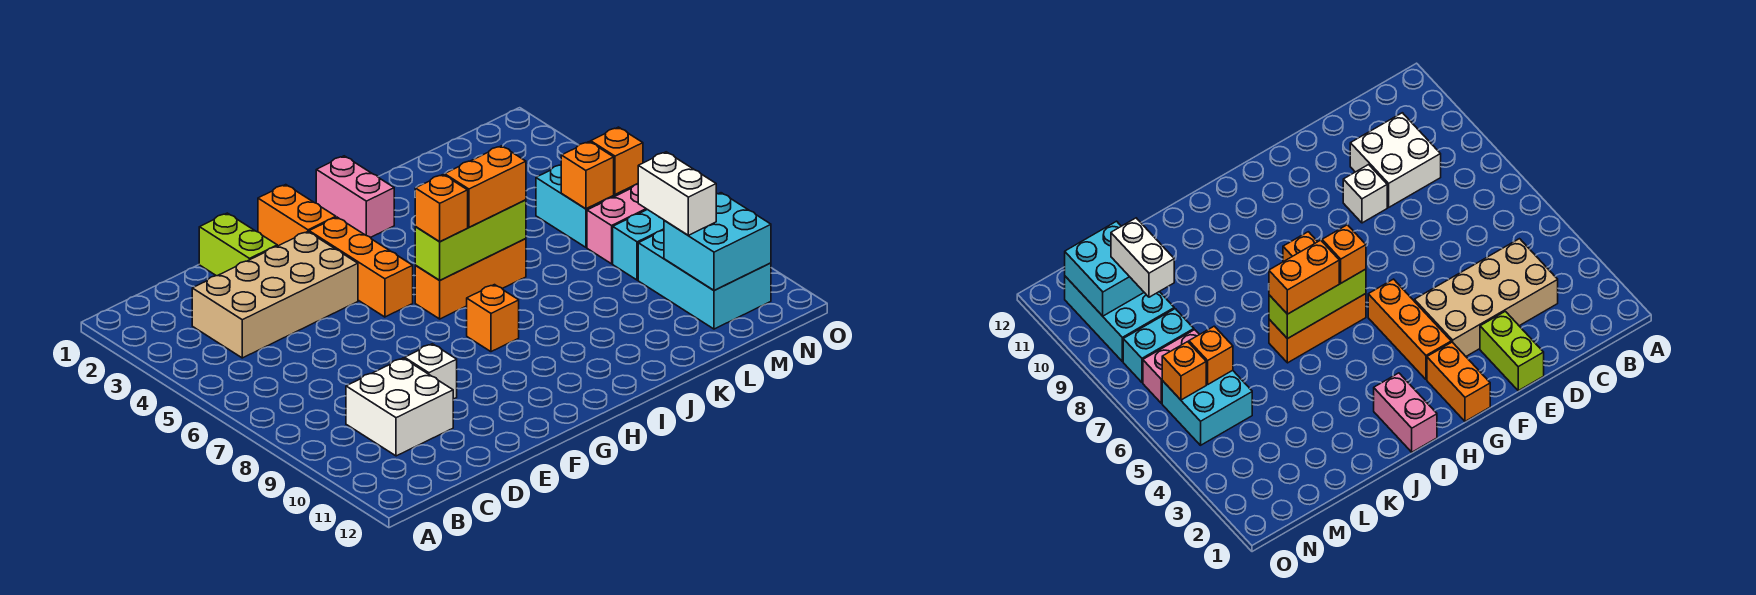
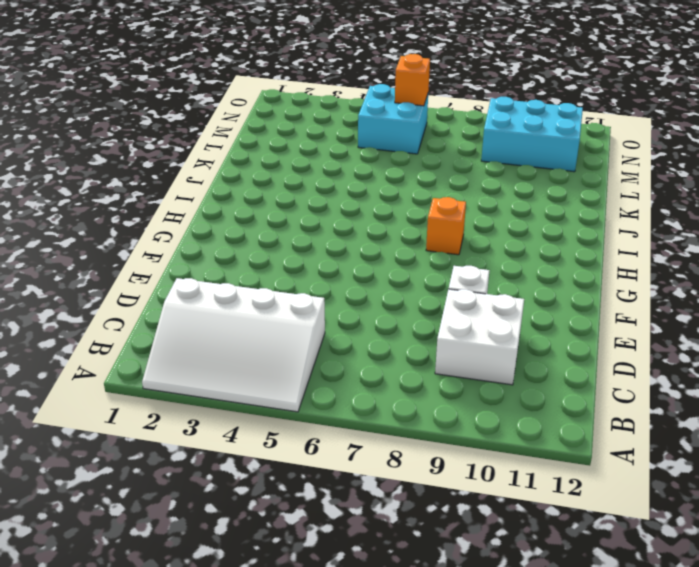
white slope A2:C5 level 1 top C -> tan brick C3:F4 level 1
none -> lime brick E1:E2 level 1
none -> orange brick G1:G2 level 1
none -> orange brick G3:G5 level 1

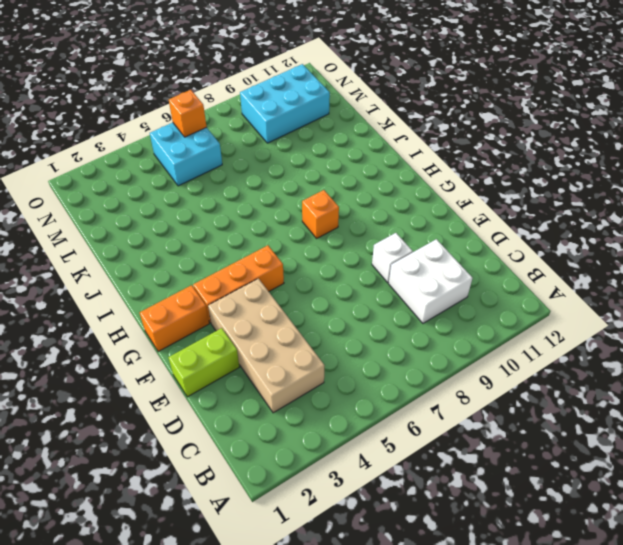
none -> orange brick H6:J6 level 1
none -> pink brick I1:I2 level 1
none -> pink brick M7:N7 level 1

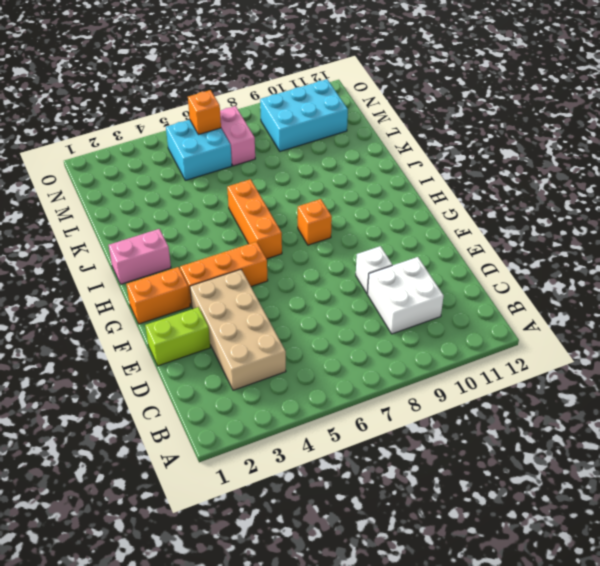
none -> cyan brick M8:N8 level 1
none -> lime brick H6:J6 level 2
none -> orange brick M6 level 2

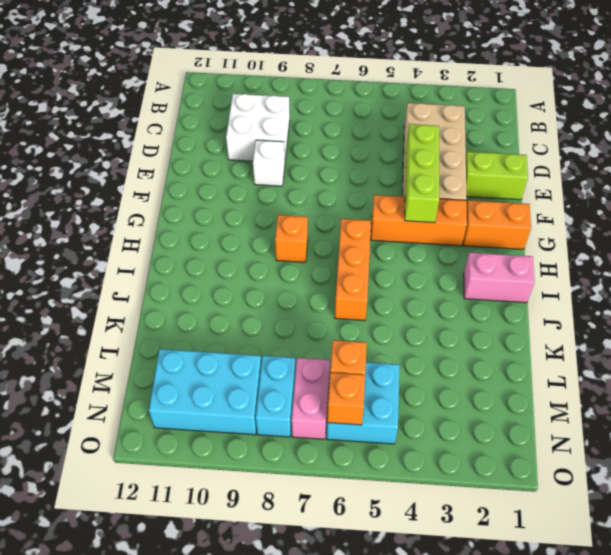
lime brick E4:G4 level 2 -> lime brick H6:J6 level 2
none -> cyan brick M10:N11 level 2
none -> orange brick H6 level 3
none -> orange brick I6:J6 level 3

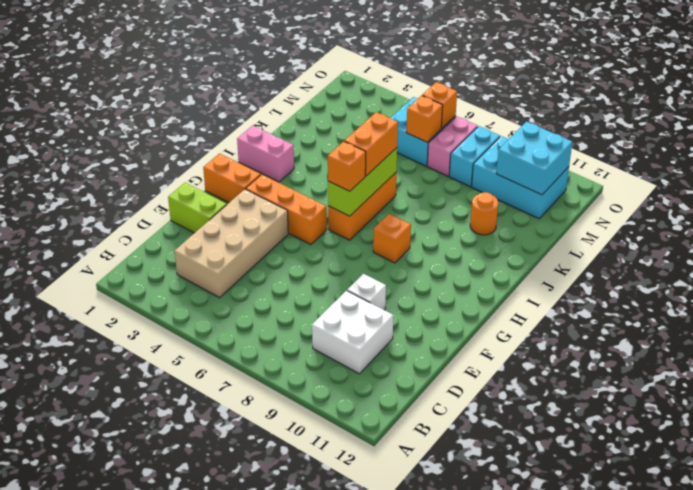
orange round brick K10 level 1 -> none
none -> white brick M9:M10 level 3

